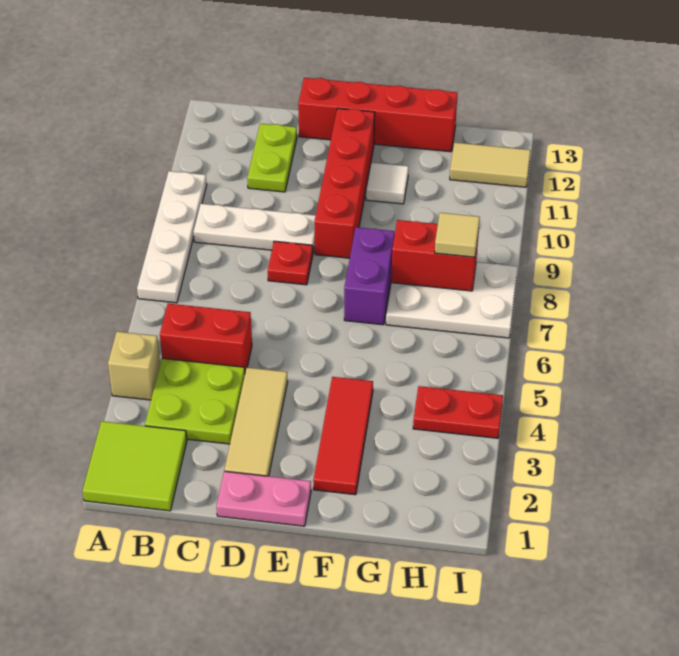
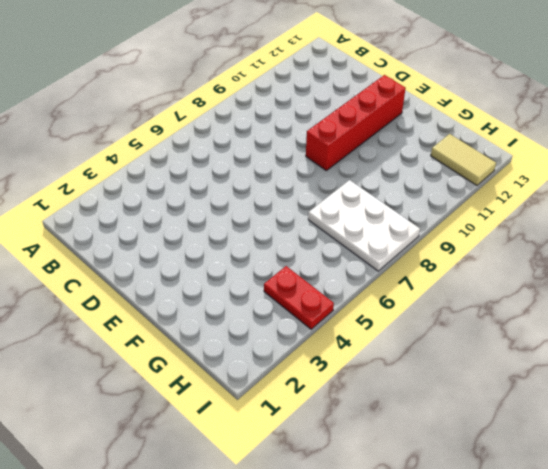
none -> lime tile A1:B2 level 1
none -> tan brick A4 level 1
none -> white plate A7:A10 level 1

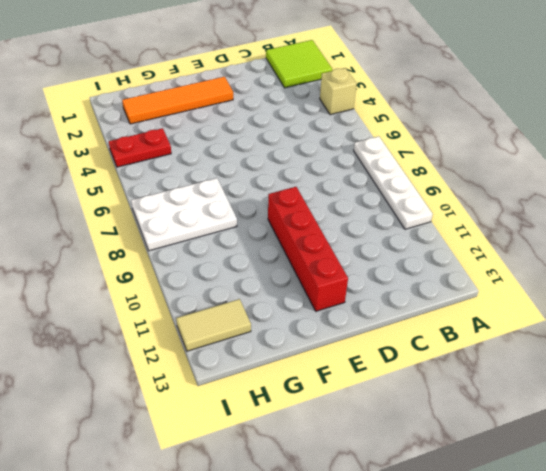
orange tile E2:H2 level 1 -> red tile F2:F4 level 1
none -> lime plate B3:C4 level 1
none -> red brick B5:C5 level 1
none -> white plate B9:D9 level 1

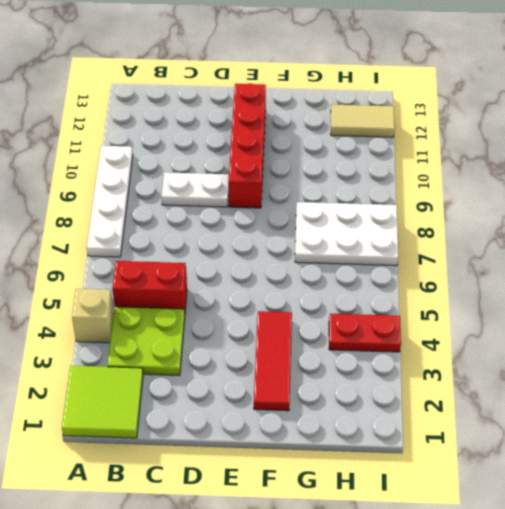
white plate C9:D9 level 1 -> white plate B9:D9 level 1
none -> lime plate C11:C12 level 1
none -> pink plate D1:E1 level 1
none -> tan tile D2:D4 level 1

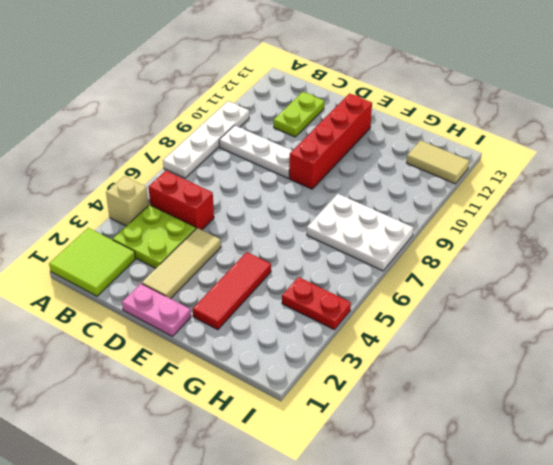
none -> red plate D8 level 1
none -> red brick D13:G13 level 1
none -> purple brick F7:F8 level 1

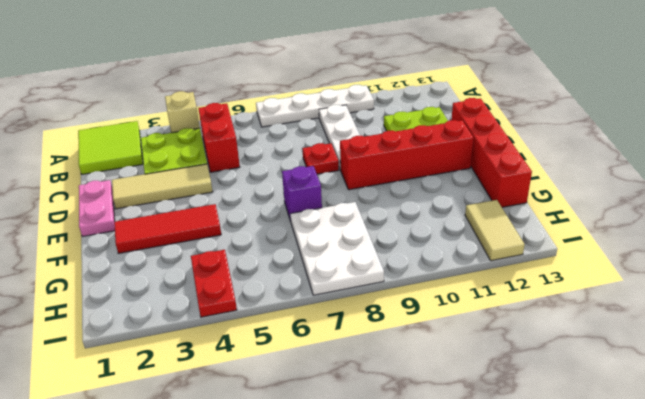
purple brick F7 level 1 -> purple brick F7:F8 level 1
none -> white tile F11 level 1
none -> red brick G8:H8 level 2
none -> tan tile H8 level 3

